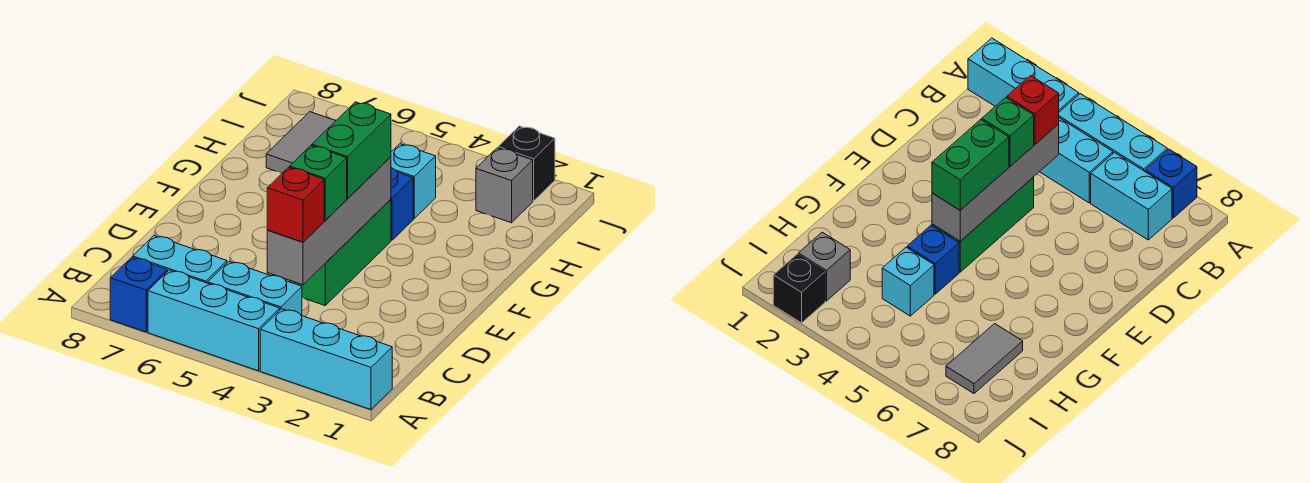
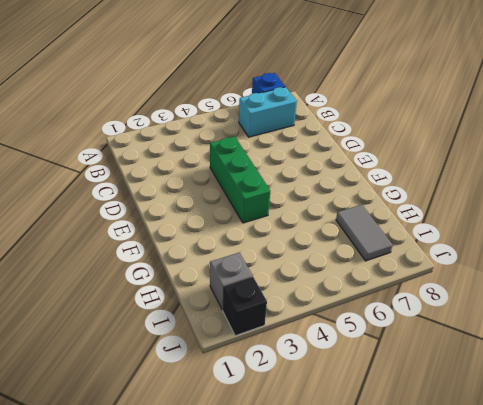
none -> cyan brick A1:A3 level 1
none -> cyan brick A4:A6 level 1
none -> cyan brick B4:B5 level 1

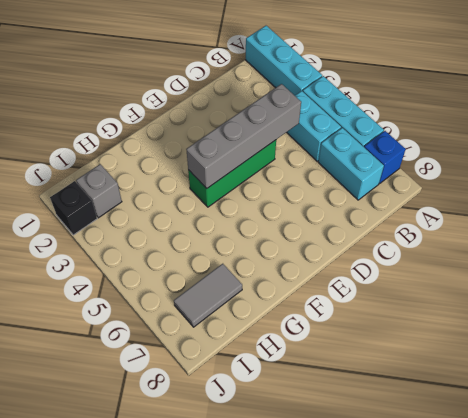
none -> blue brick G4 level 1
none -> cyan brick H4 level 1
none -> red brick C4 level 3

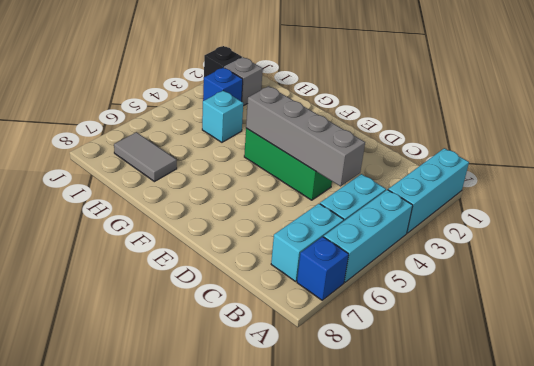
blue brick I3 level 1 -> blue brick G4 level 1
none -> red brick C4 level 3
none -> green brick D4 level 3
none -> green brick E4:F4 level 3

